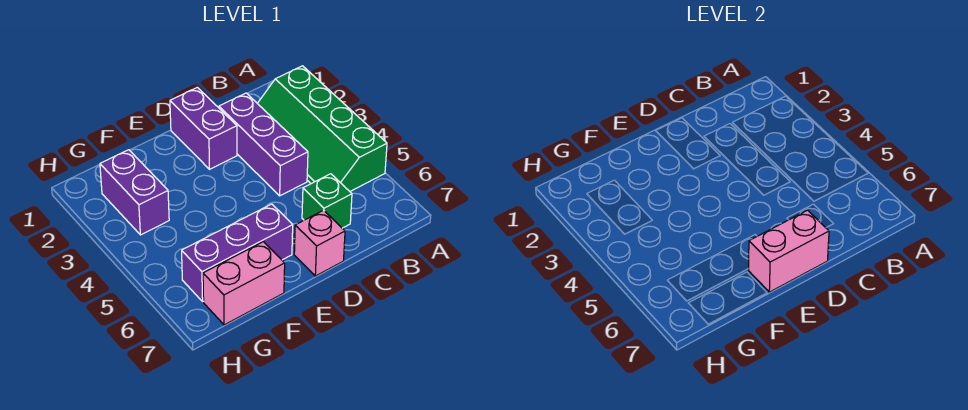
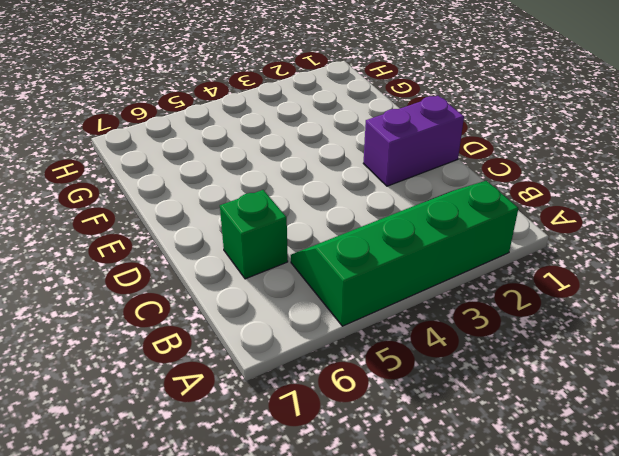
none -> purple brick C2:C4 level 1
none -> pink brick D7 level 1

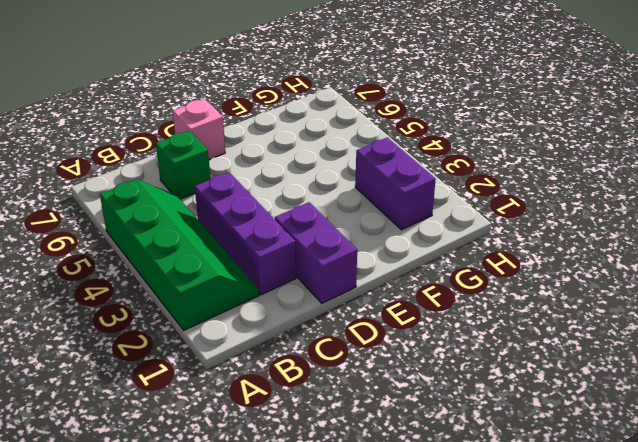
none -> purple brick E6:G6 level 1
none -> pink brick F7:G7 level 1

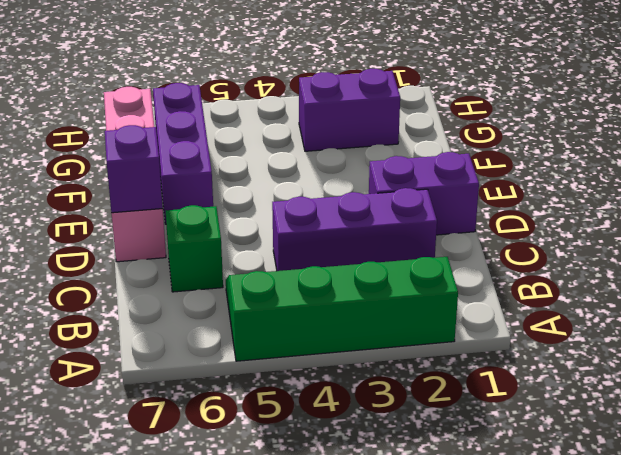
purple brick D7 level 2 -> pink brick D7:E7 level 2

